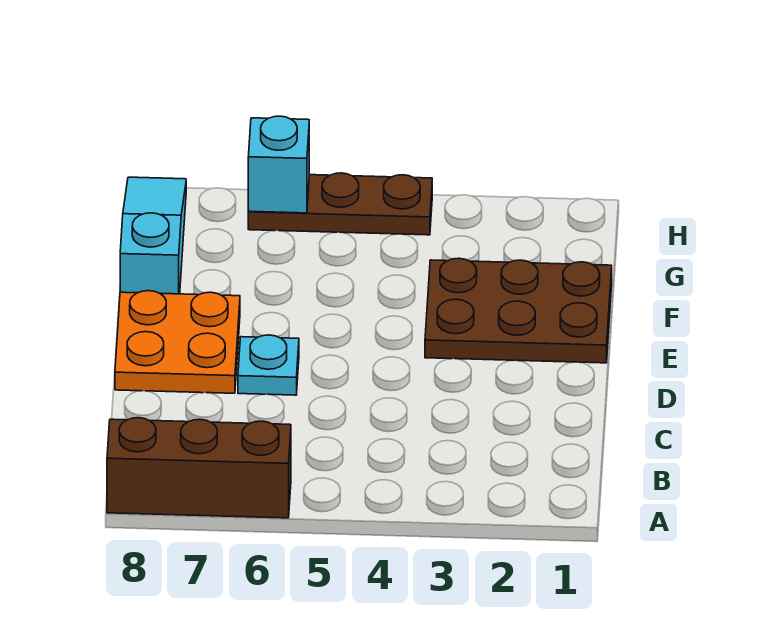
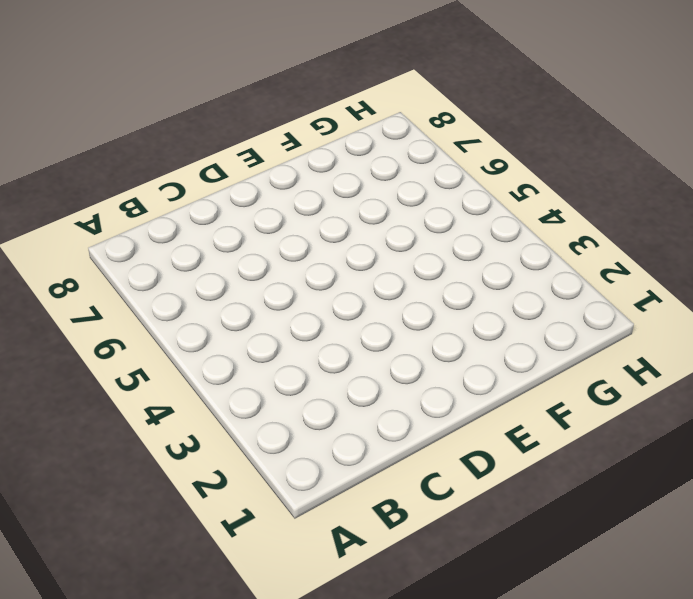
none -> brown brick A6:A8 level 1
none -> cyan plate D6 level 1

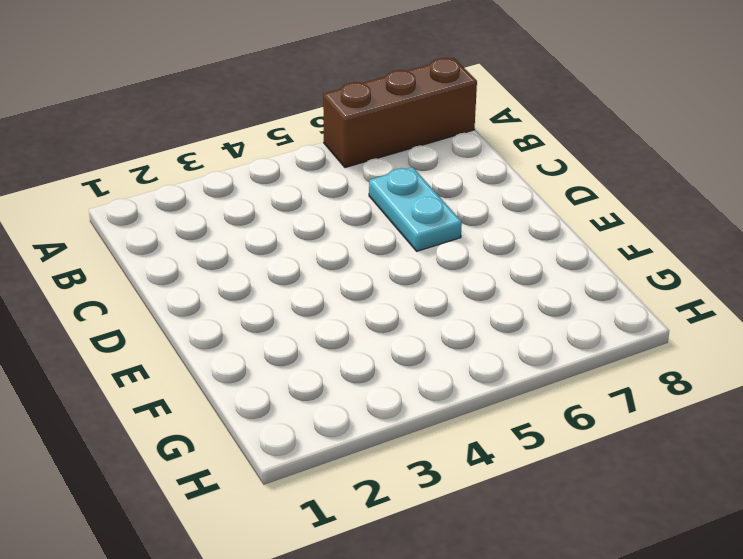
cyan plate C6:D6 level 1 -> cyan plate D6 level 1
none -> orange plate D7:E8 level 1
none -> brown plate E1:F3 level 1

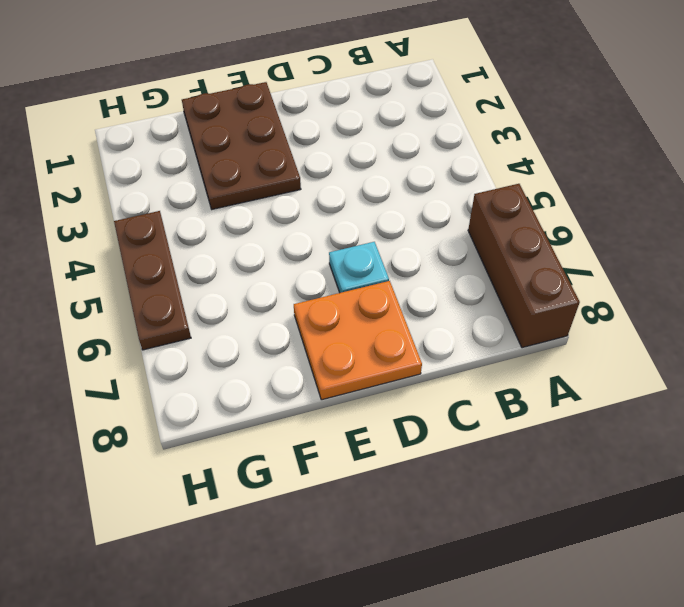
none -> cyan slope F8:H8 level 1 top F
none -> cyan brick H6 level 2

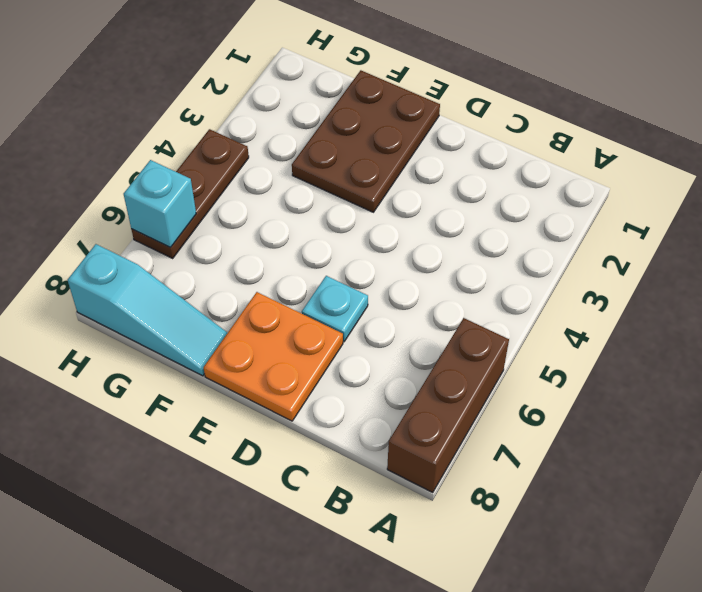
cyan slope F8:H8 level 1 top H -> cyan slope F8:H8 level 1 top F

